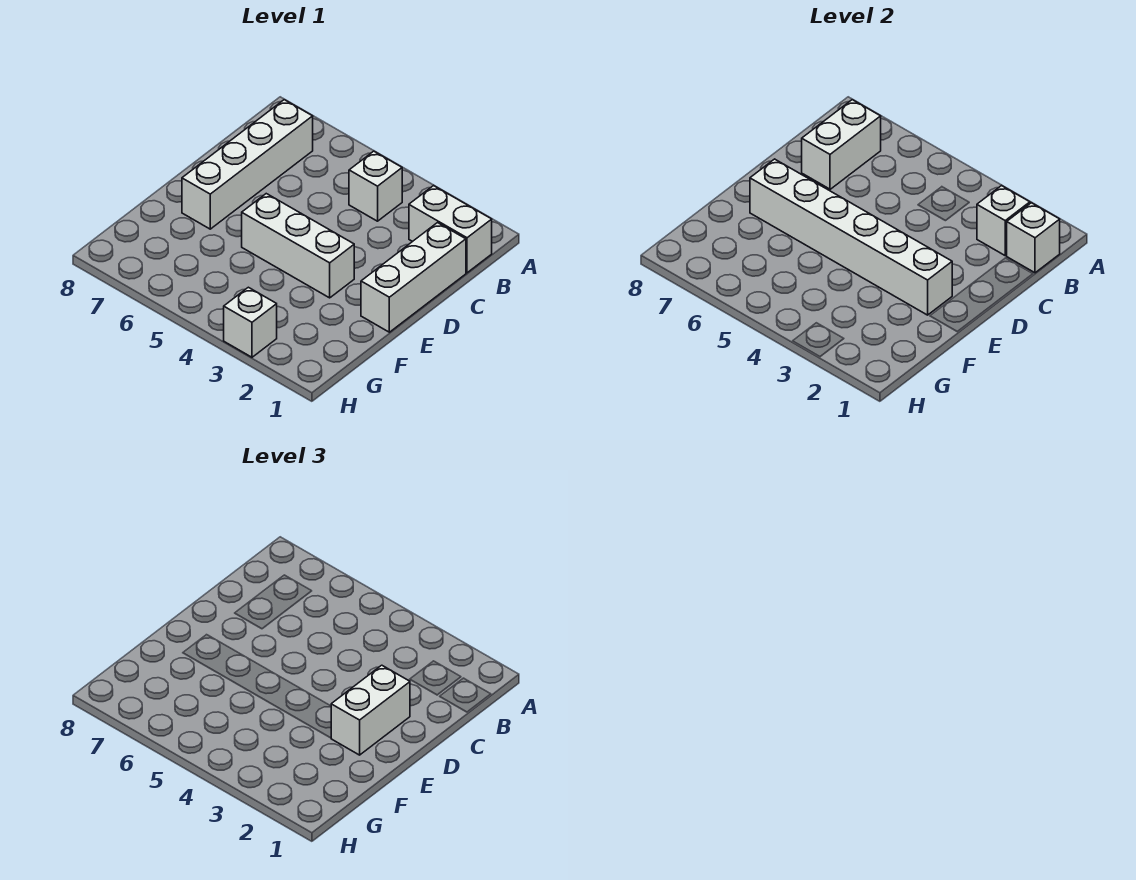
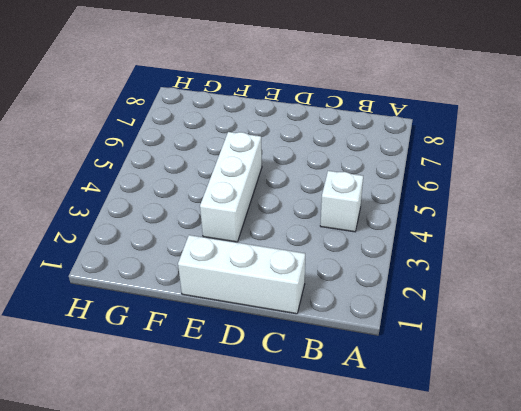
none -> white brick B1:B2 level 1
none -> white brick B7:E7 level 1

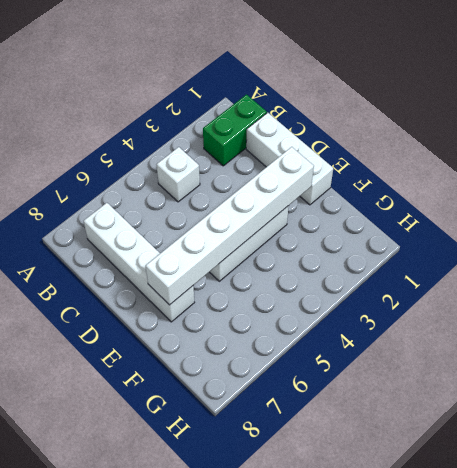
green brick B1:B2 level 1 -> white brick B1:B2 level 1
none -> white brick H3 level 1
none -> white brick B1 level 2

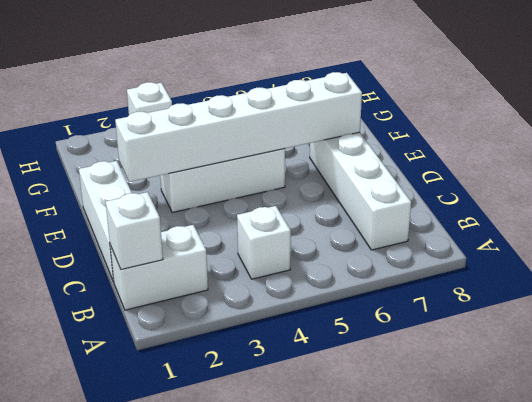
none -> white brick B2 level 2
none -> white brick B7:C7 level 2

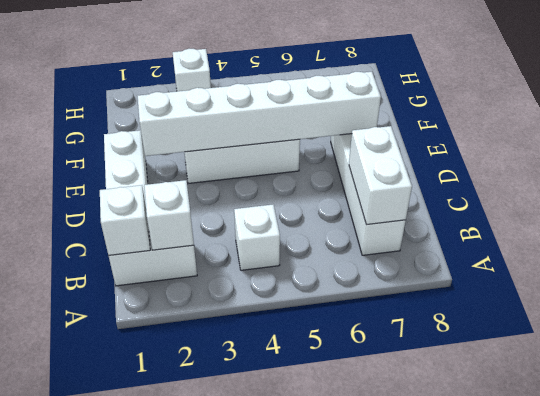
none -> white brick D2:E2 level 3

